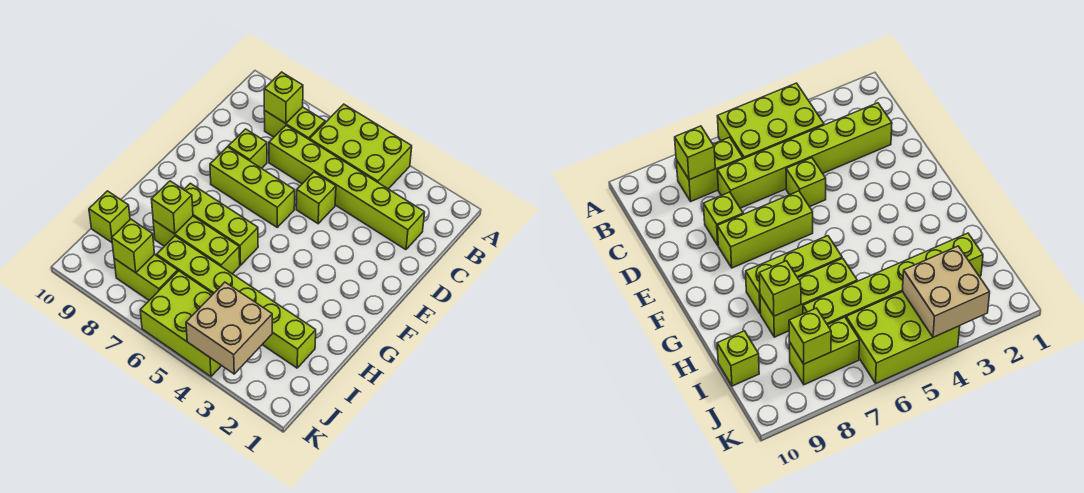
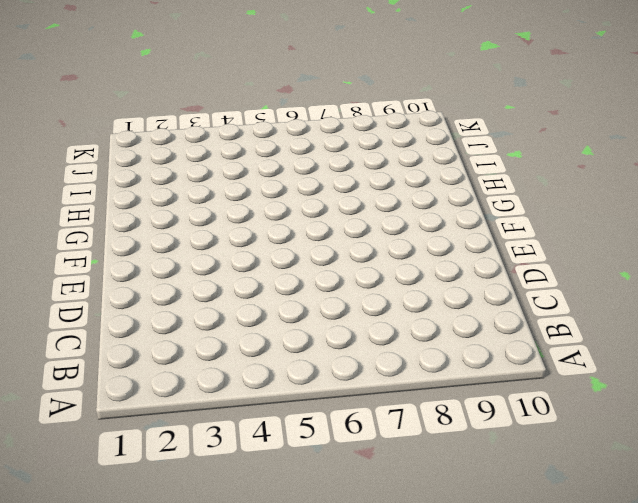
none -> lime brick A4:B6 level 1
none -> lime brick B7:B8 level 1
none -> lime brick C2:C7 level 1

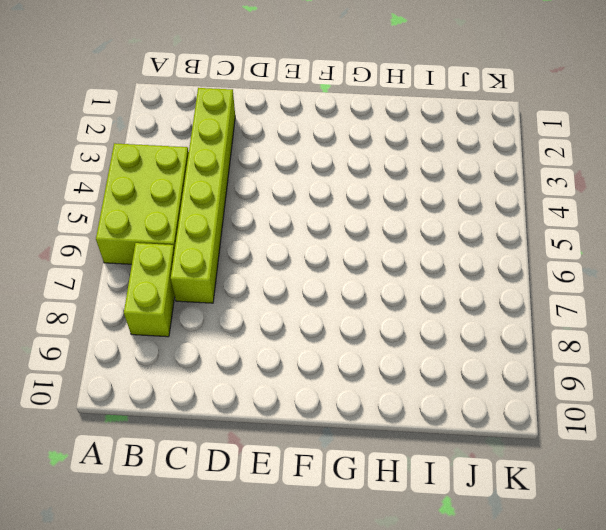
none -> lime brick D5 level 1
none -> lime brick D8 level 1
none -> lime brick E6:E8 level 1

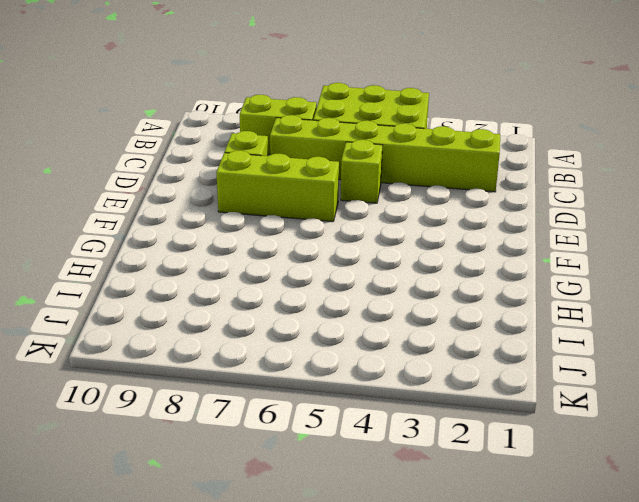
none -> lime brick G6:G8 level 1
none -> lime brick H6:H8 level 1
none -> lime brick I2:I7 level 1

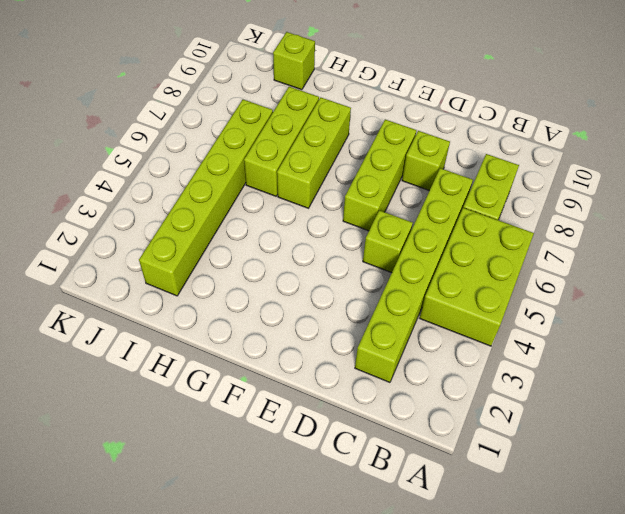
none -> lime brick J4:K6 level 1
none -> lime brick J7:J8 level 1
none -> lime brick B8 level 2

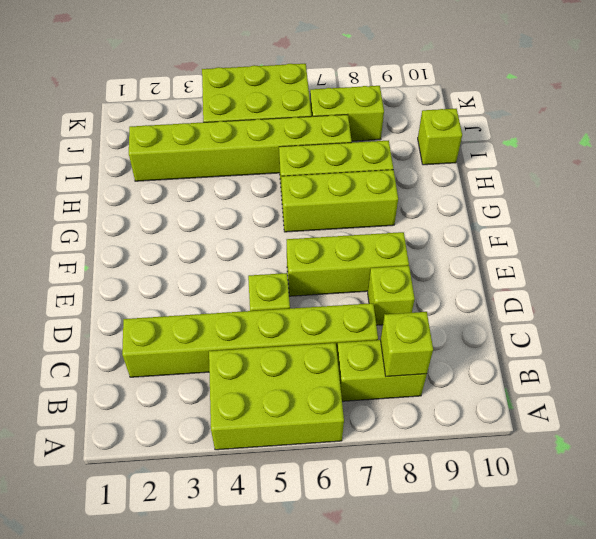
none -> lime brick H8 level 2
none -> tan brick J3:K4 level 2
none -> lime brick J8 level 2

